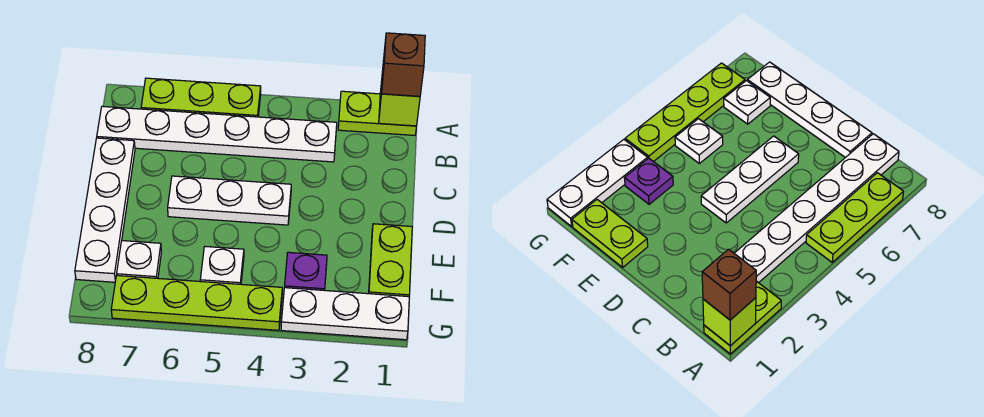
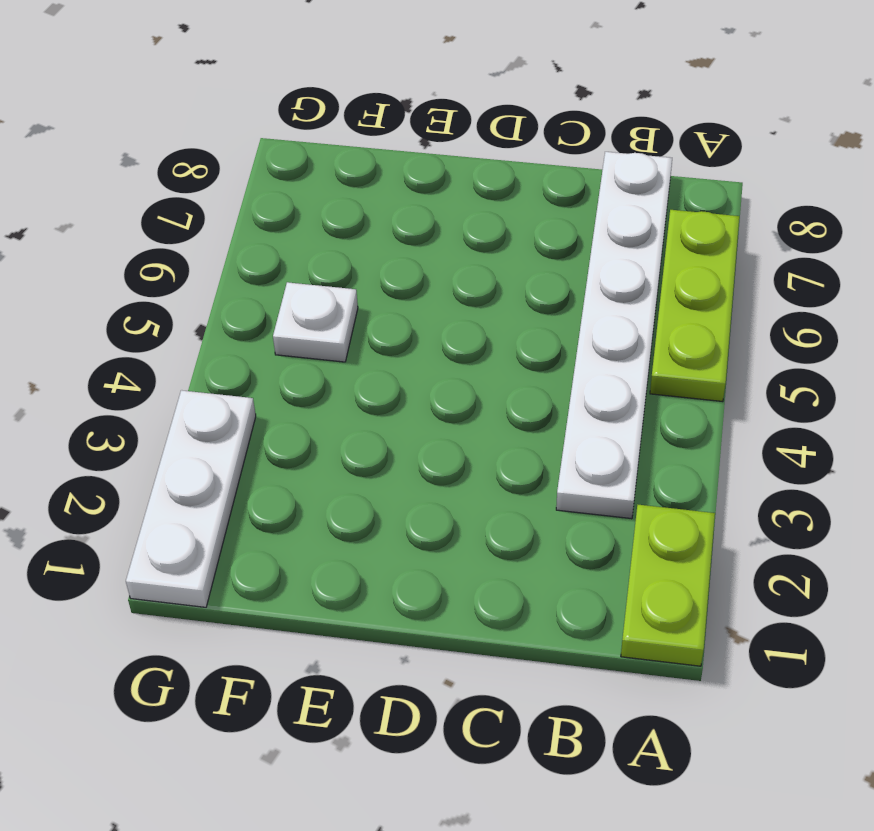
none -> white plate C8:F8 level 1
none -> white plate D4:D6 level 1
none -> lime plate E1:F1 level 1

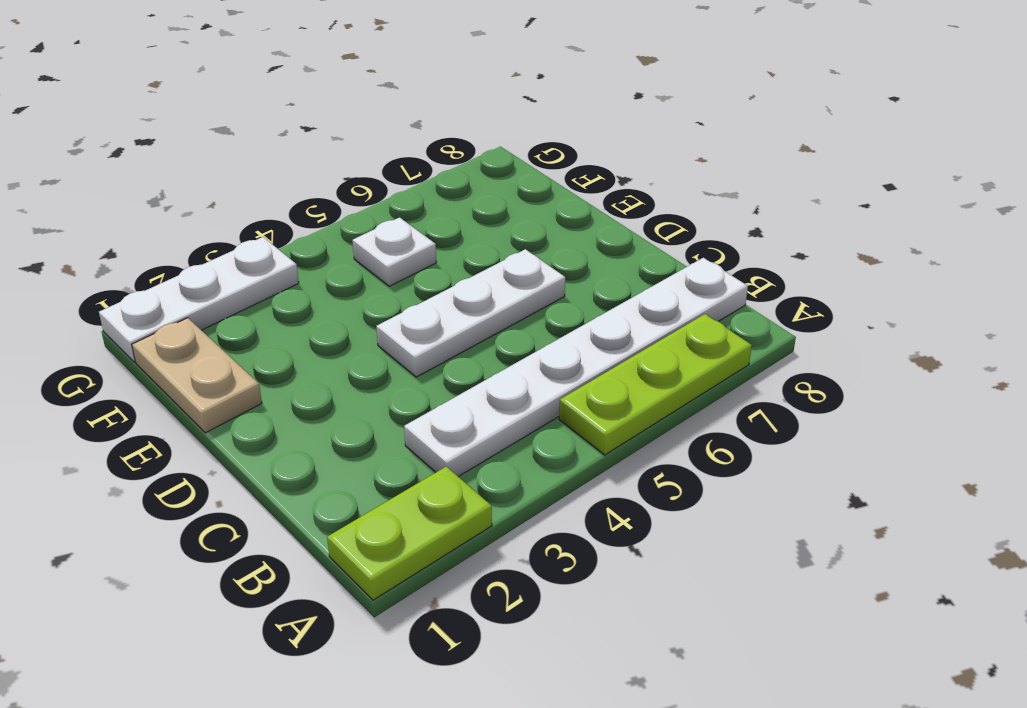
tan plate E1:F1 level 1 -> lime plate E1:F1 level 1
none -> white plate C8:F8 level 1
none -> purple plate F3 level 1
none -> white plate F7 level 1

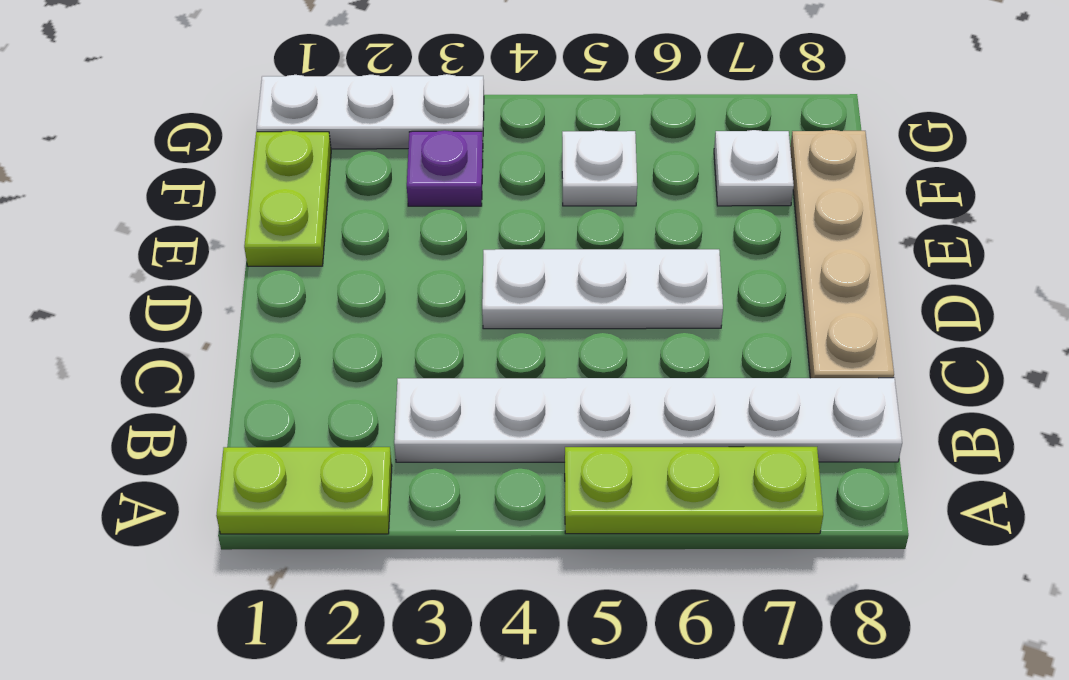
tan plate C8:F8 level 1 -> white plate C8:F8 level 1
none -> lime plate G4:G7 level 1
none -> lime brick A1 level 2
none -> brown brick A1 level 3

